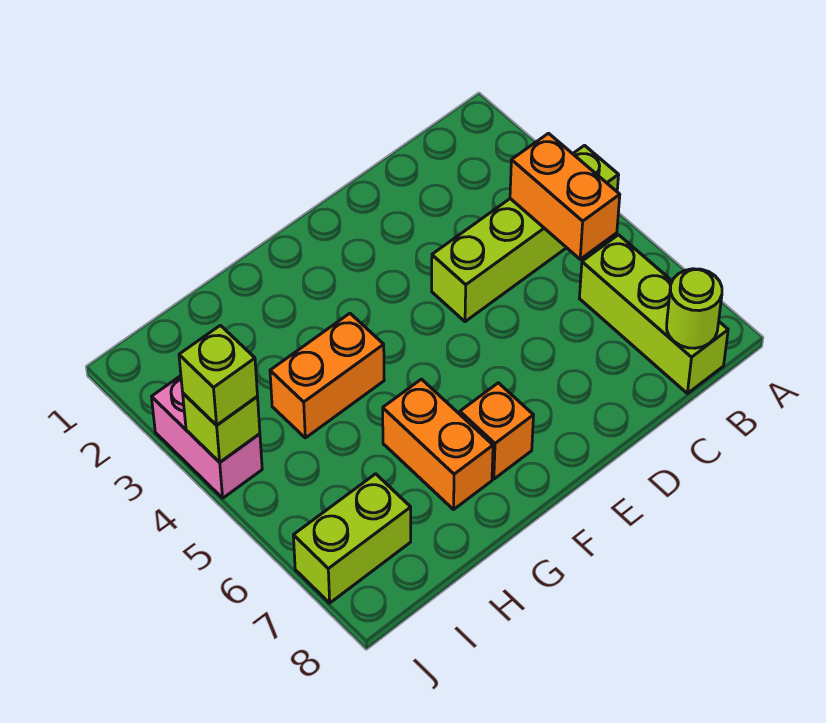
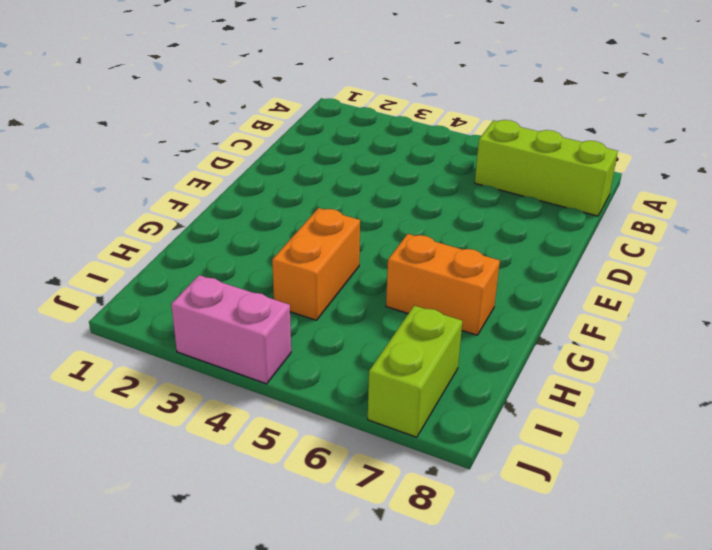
none -> lime brick A4:D4 level 1
none -> orange brick F7 level 1

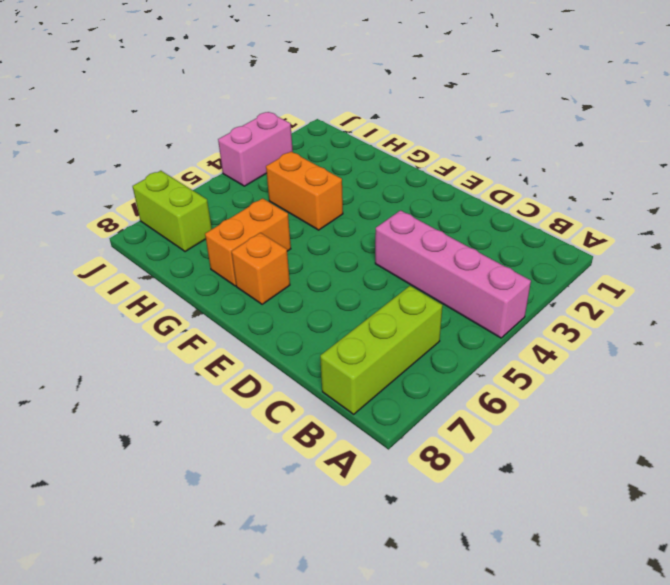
pink brick A4:D4 level 1 -> lime brick A4:D4 level 1
none -> orange brick B4:B5 level 2
none -> lime round brick B8 level 2

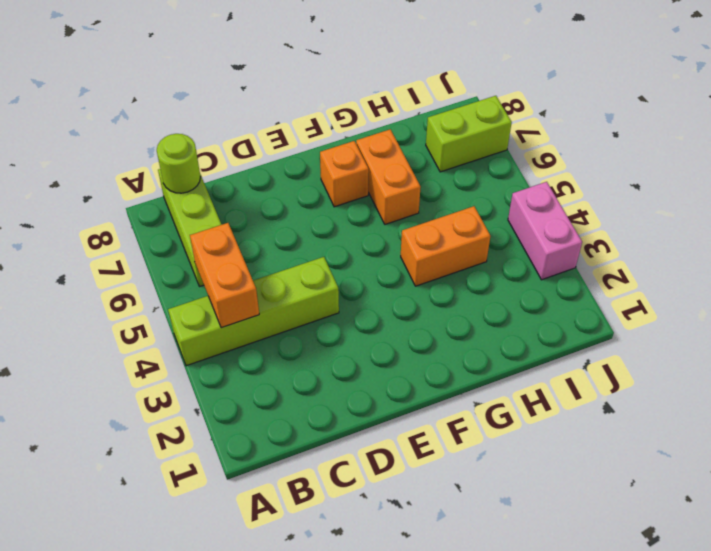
none -> lime brick J4 level 2
none -> lime brick J4 level 3

